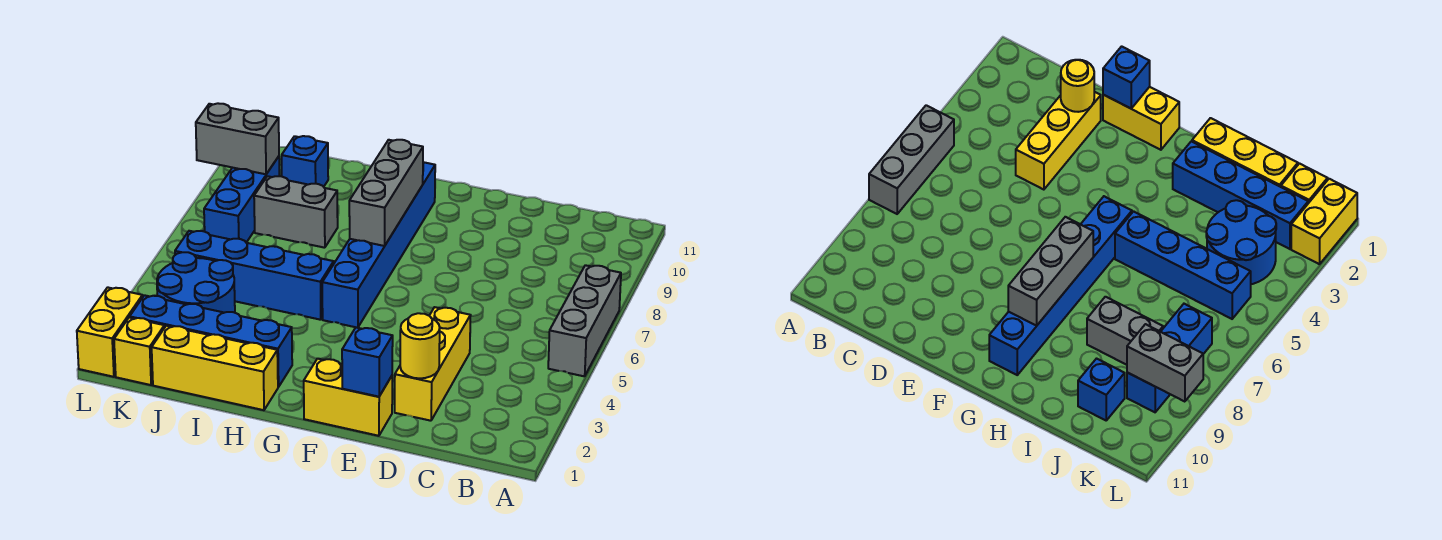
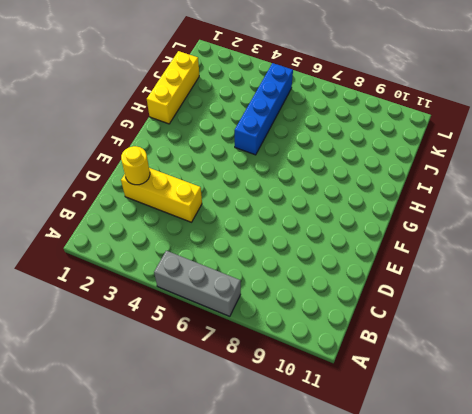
none -> yellow brick E1:F1 level 1
none -> blue brick G5:G10 level 1
none -> blue brick H2:K2 level 1

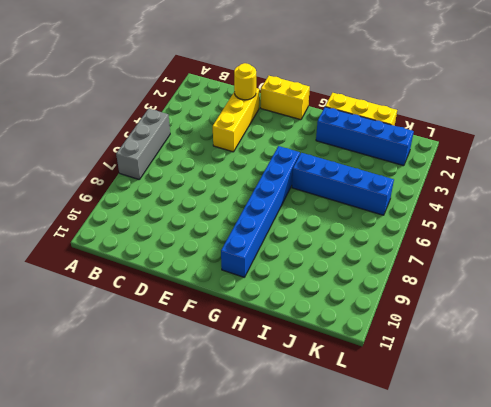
none -> grey brick I8:J8 level 1
none -> blue round brick J3:K4 level 1
none -> blue brick J10 level 1

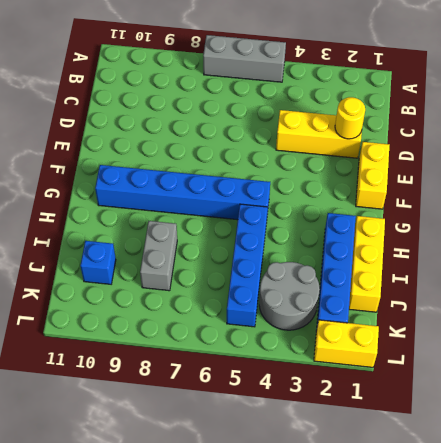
grey round brick J3:K4 level 1 -> blue round brick J3:K4 level 1
none -> yellow brick K1 level 1
none -> blue brick K7:K9 level 1
none -> blue brick E1 level 2

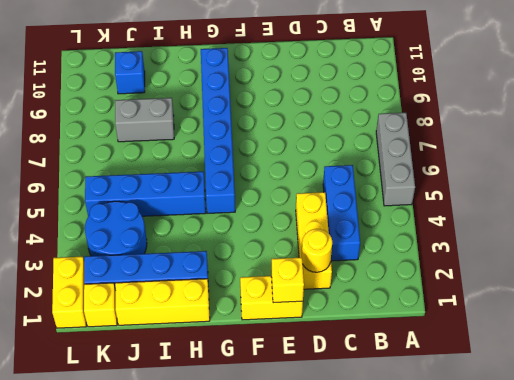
blue brick C3:C5 level 1 -> blue brick K7:K9 level 1
yellow brick E1 level 2 -> blue brick E1 level 2
none -> grey brick G7:G9 level 2
none -> grey brick K9:L9 level 2

